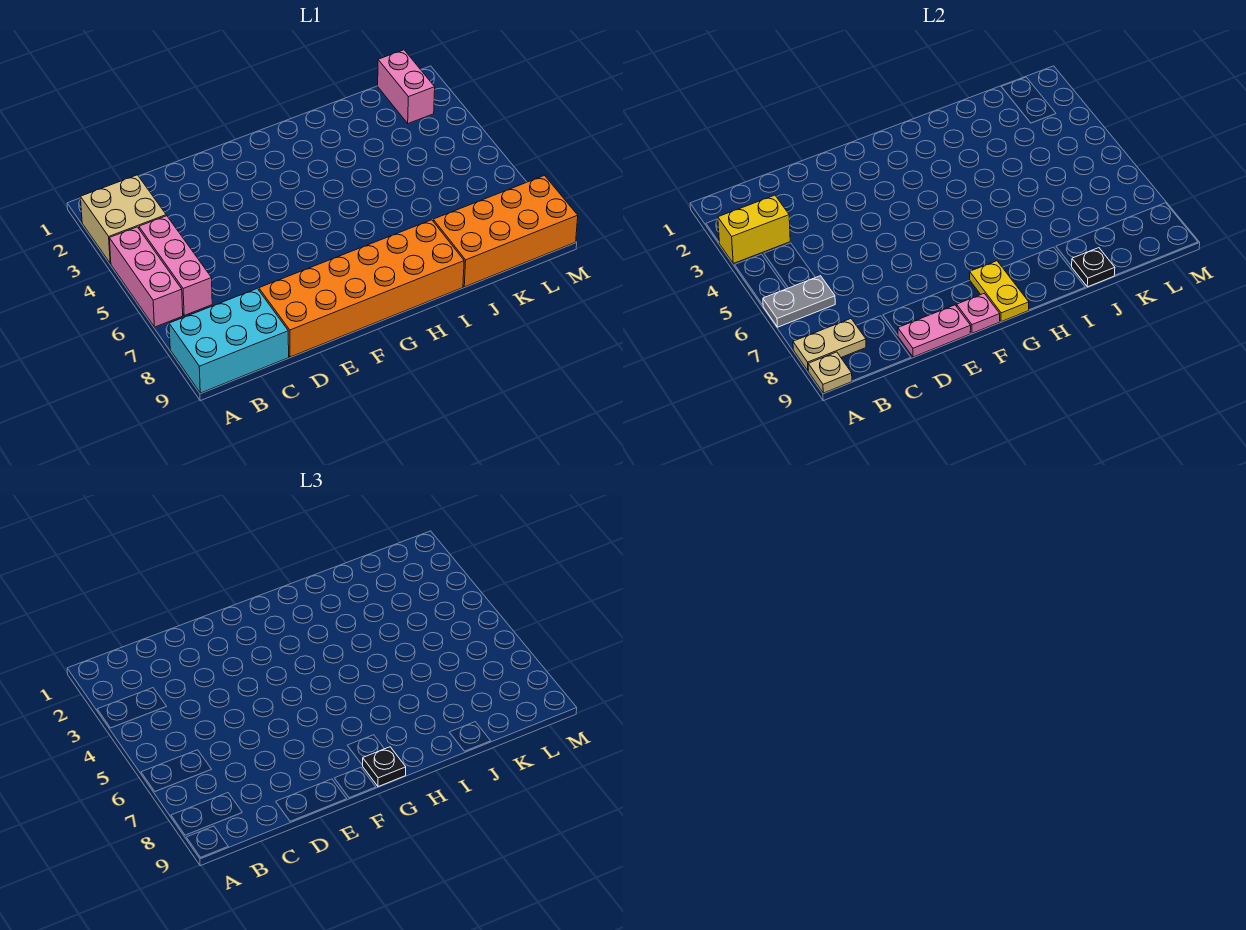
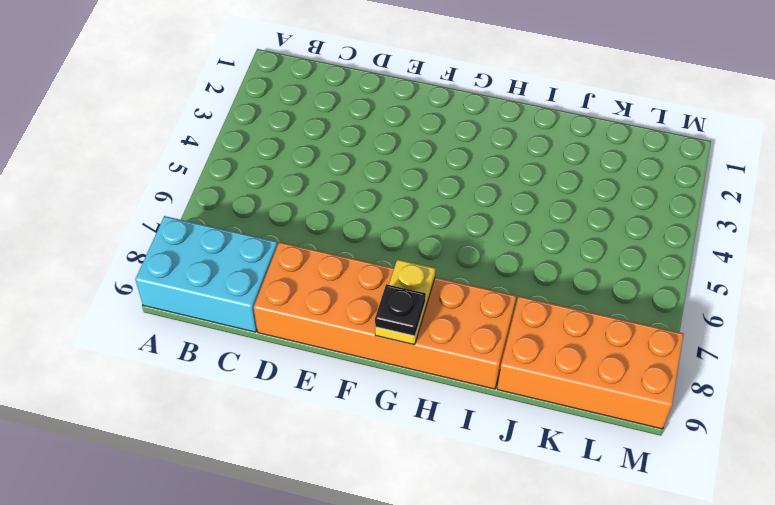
none -> tan brick A2:B3 level 1
none -> pink brick A4:A6 level 1
none -> pink brick B4:B6 level 1

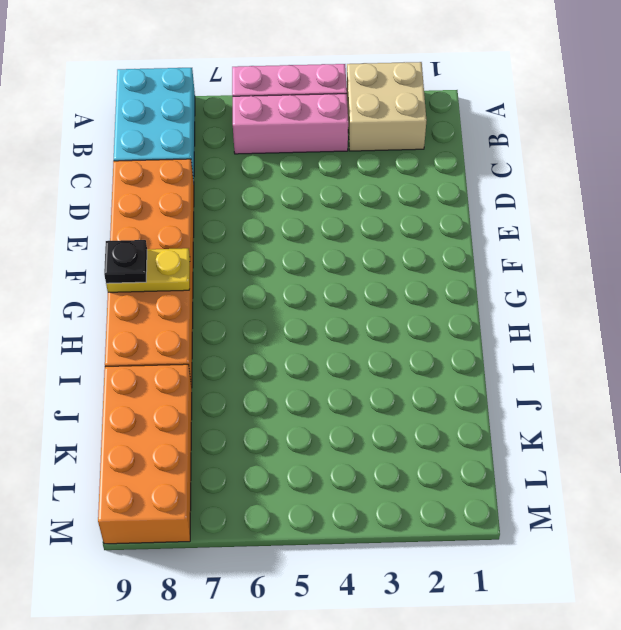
none -> pink brick L1:L2 level 1
none -> yellow brick A3:B3 level 2
none -> grey plate A6:B6 level 2

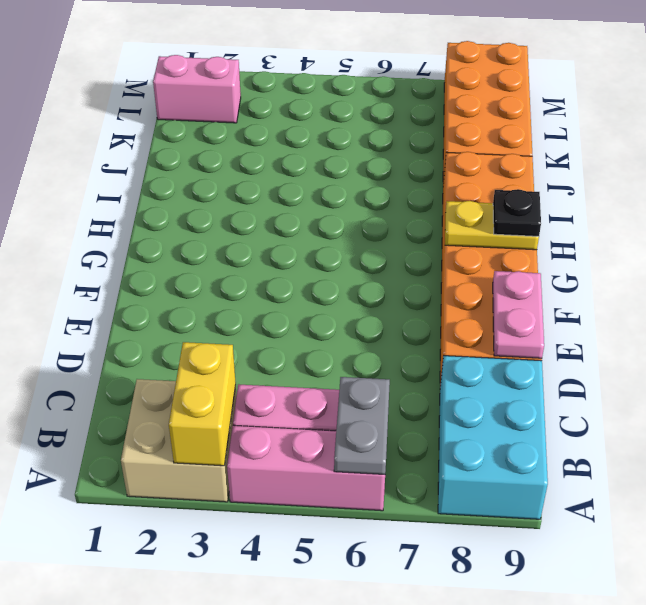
none -> tan plate A8:B8 level 2
none -> tan plate A9 level 2
none -> pink plate F9 level 2

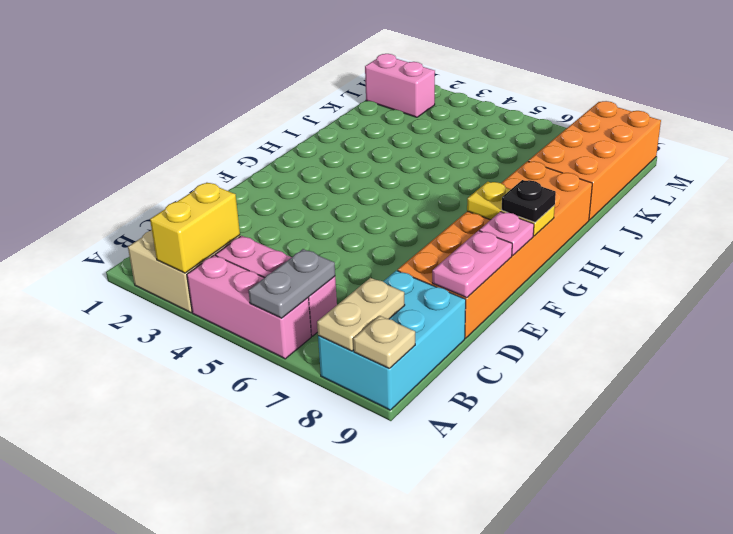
none -> black plate J9 level 2

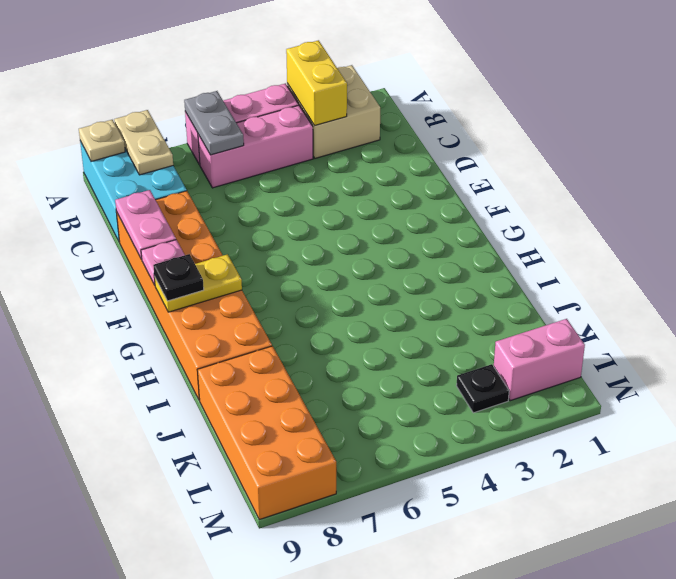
black plate L3 level 1 -> black plate J9 level 2

